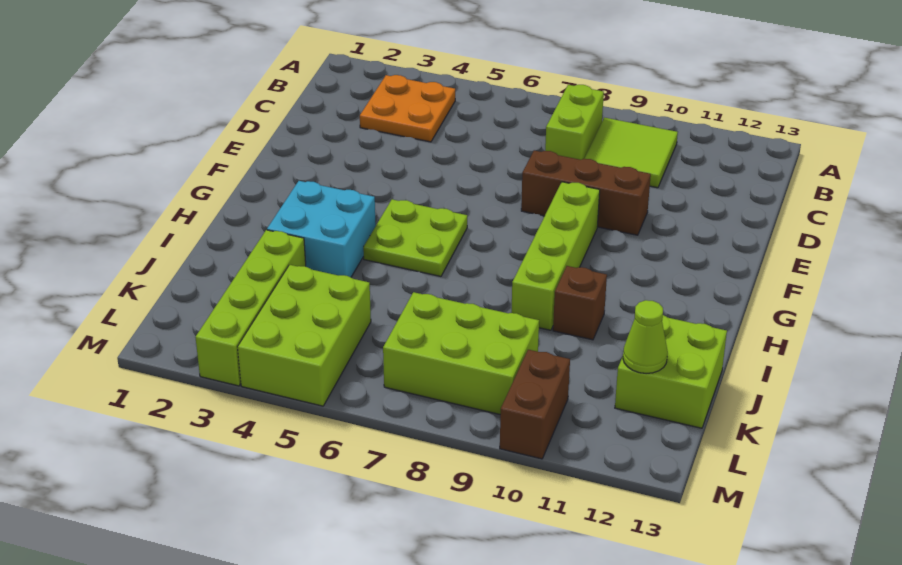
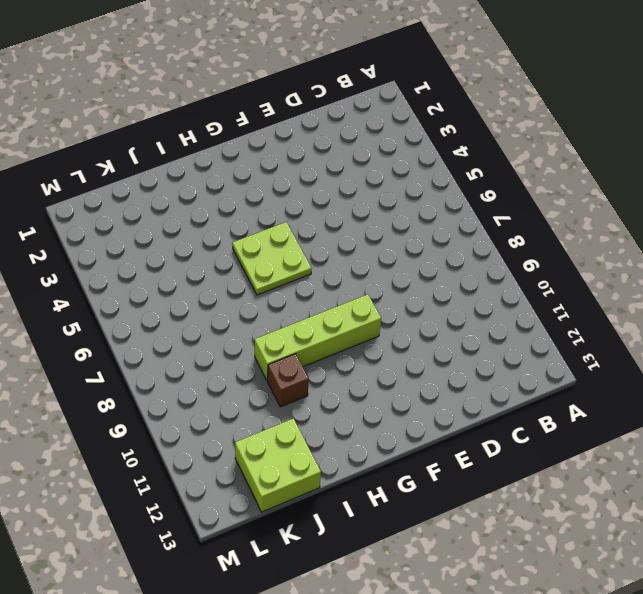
none -> orange plate B3:C4 level 1
none -> lime brick B8:C8 level 1
none -> lime tile B9:C10 level 1

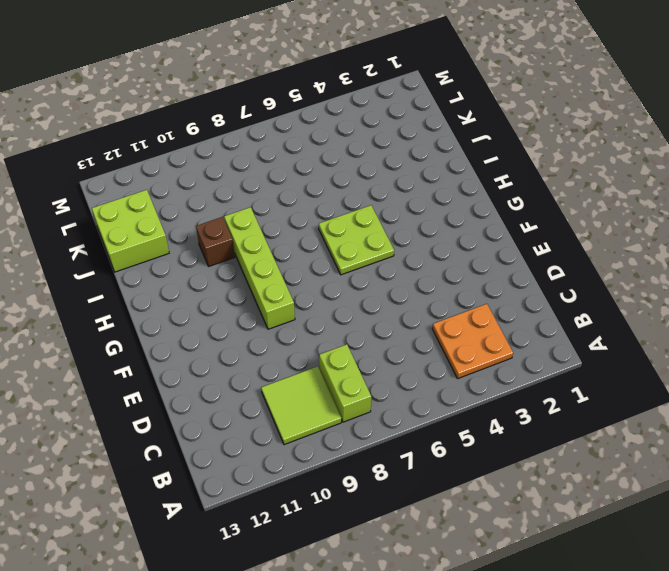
none -> brown brick E8:E10 level 1
none -> cyan brick H3:I4 level 1
none -> lime brick J3:M3 level 1

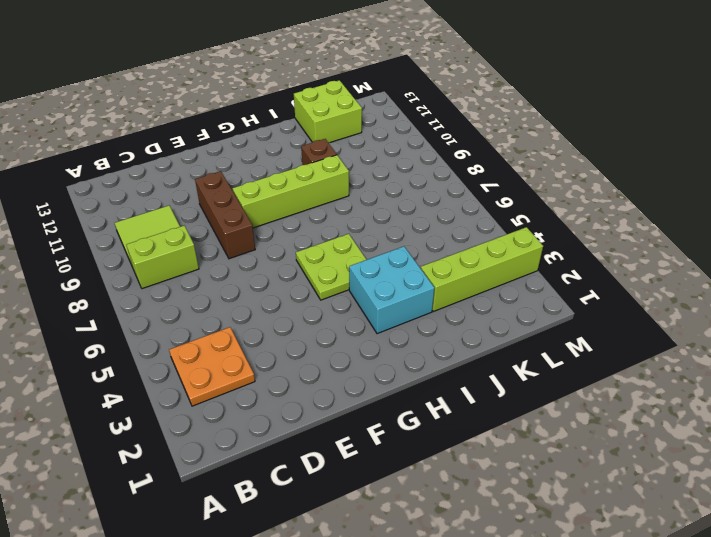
none -> lime brick K4:M5 level 1
none -> lime brick K7:L9 level 1
none -> brown brick L10:M10 level 1

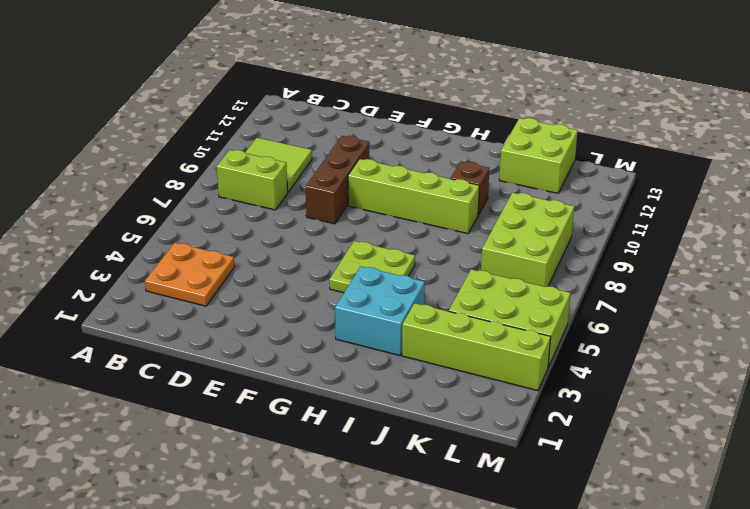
none -> brown brick L10:M10 level 1
none -> lime cone K12 level 2

